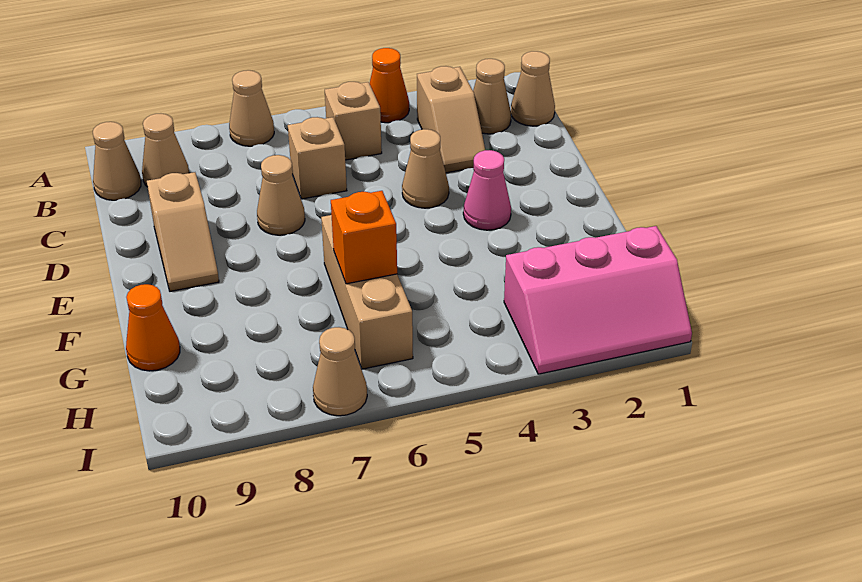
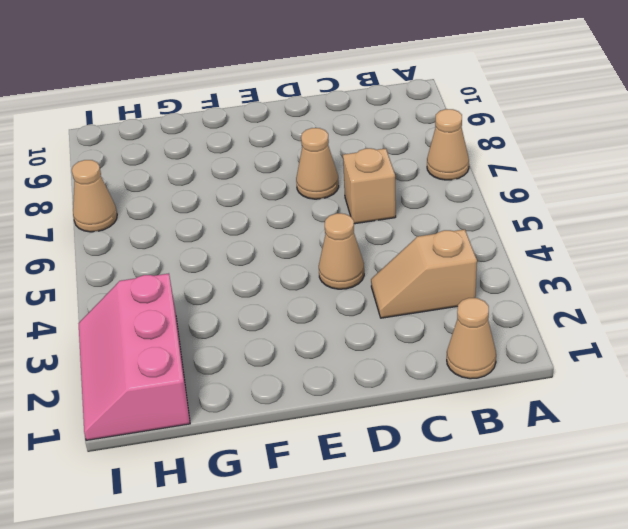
none -> orange cone A4 level 1
none -> tan cone B2 level 1
none -> tan brick B5 level 1

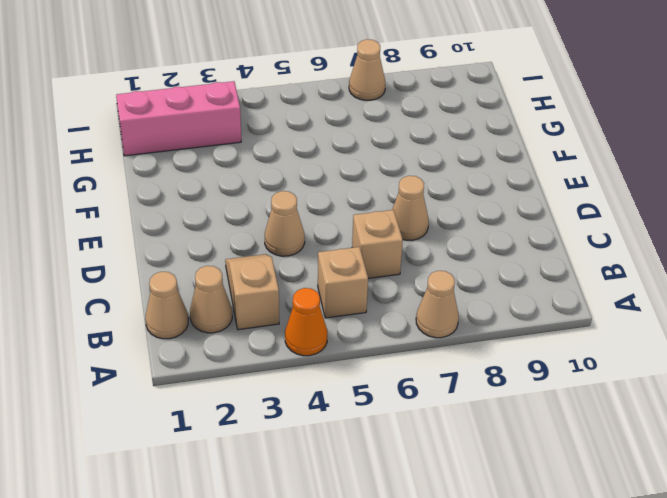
none -> tan cone B9 level 1
none -> tan cone B10 level 1
none -> tan slope D9:E9 level 1 top D

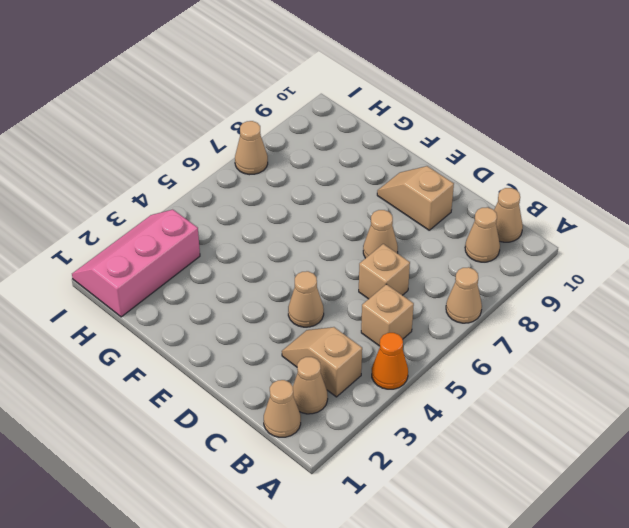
none -> pink cone E3 level 1
none -> tan brick F6:H6 level 1
none -> orange cone G10 level 1

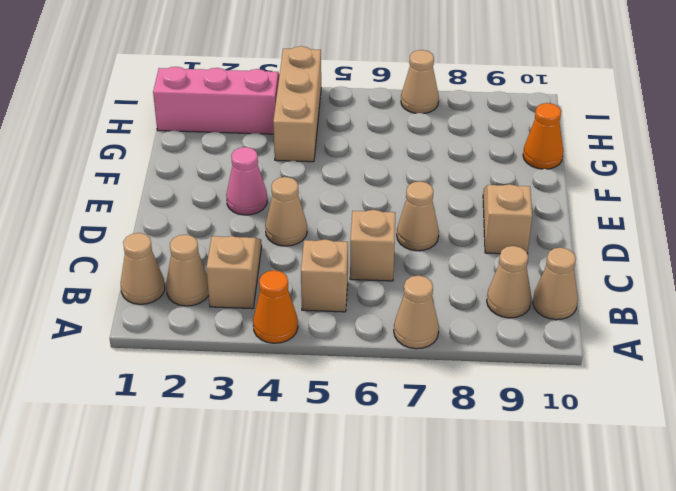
tan brick G4:I4 level 1 -> tan brick F6:H6 level 1
none -> orange brick G6 level 2

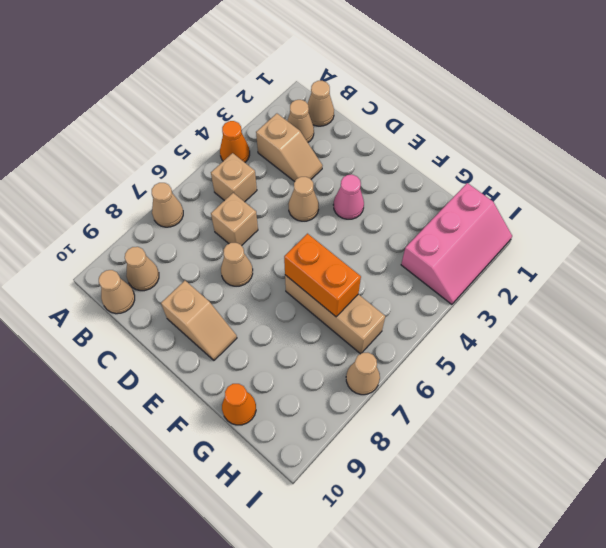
orange brick F6:G6 level 2 -> orange brick G6 level 2

